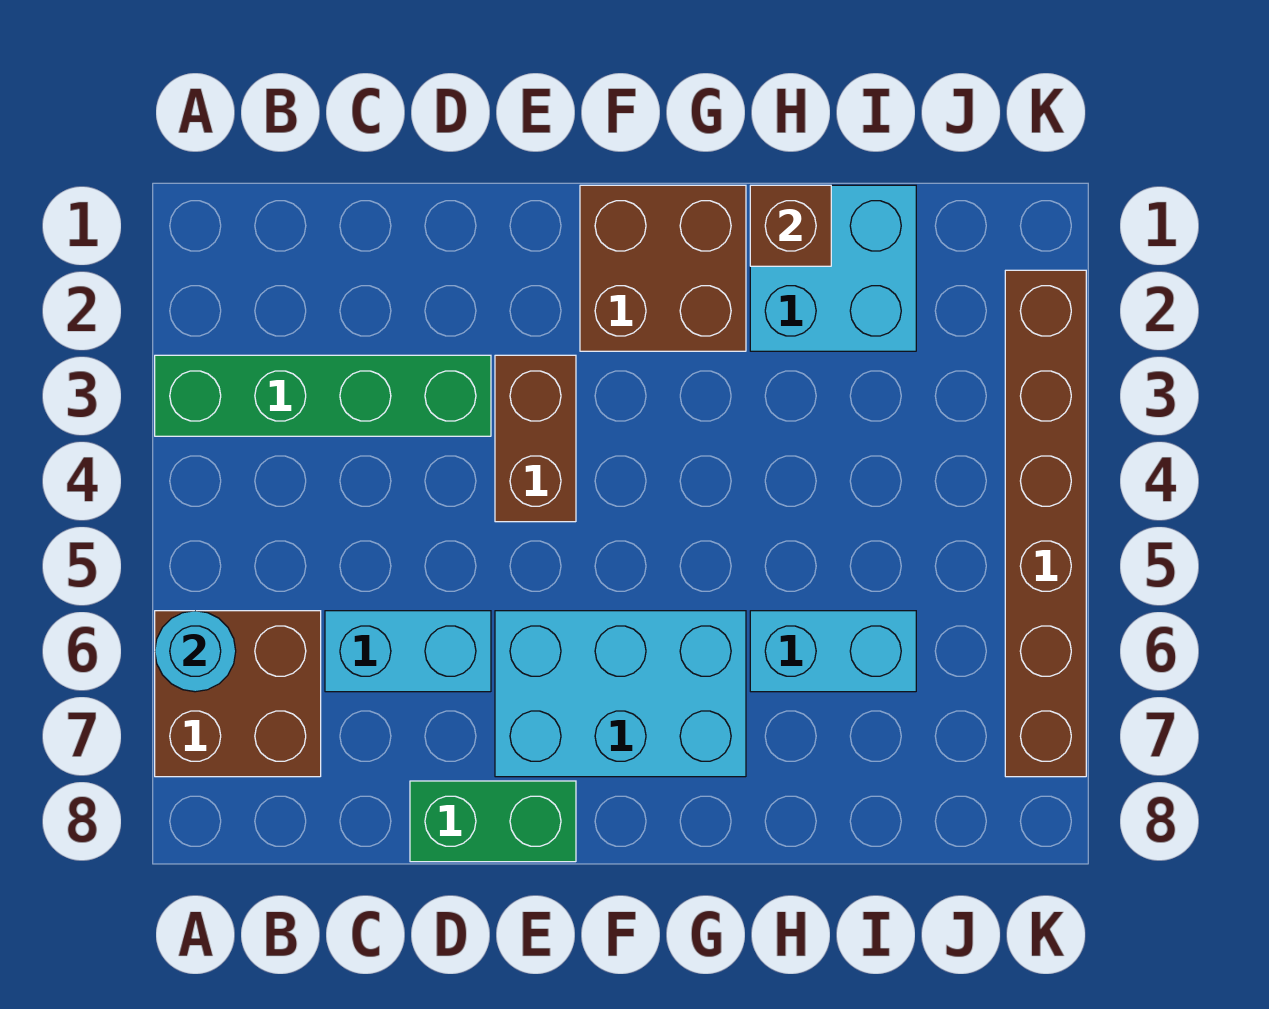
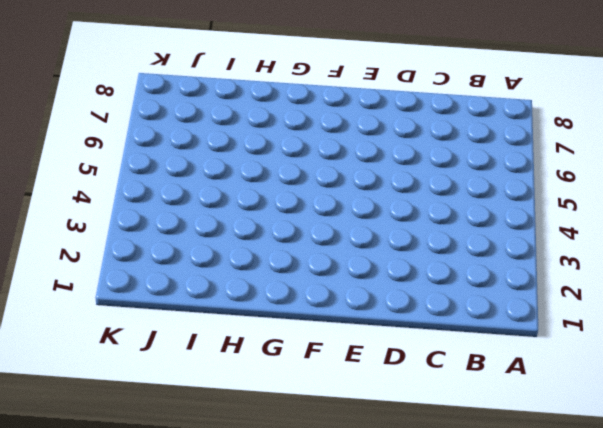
none -> green brick A3:D3 level 1
none -> brown brick A6:B7 level 1
none -> cyan brick C6:D6 level 1

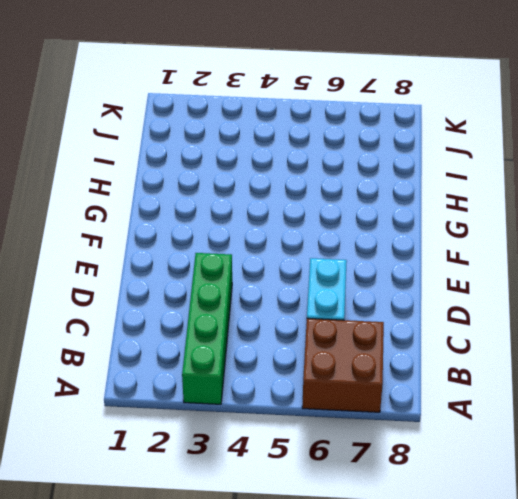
none -> green brick D8:E8 level 1
none -> brown brick E3:E4 level 1
none -> cyan brick E6:G7 level 1

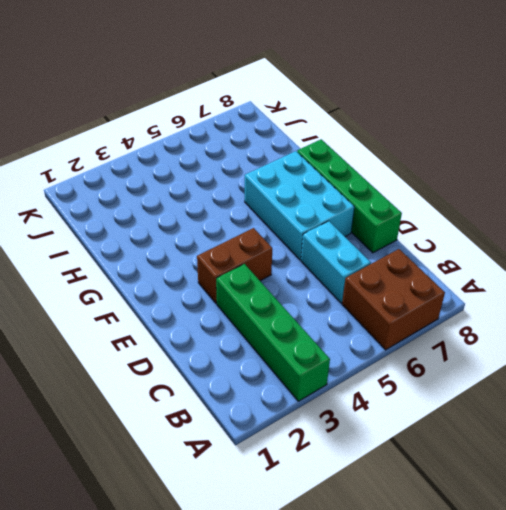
green brick D8:G8 level 1 -> green brick D8:E8 level 1
none -> brown brick F1:G2 level 1
none -> cyan brick H1:I2 level 1
none -> cyan brick H6:I6 level 1

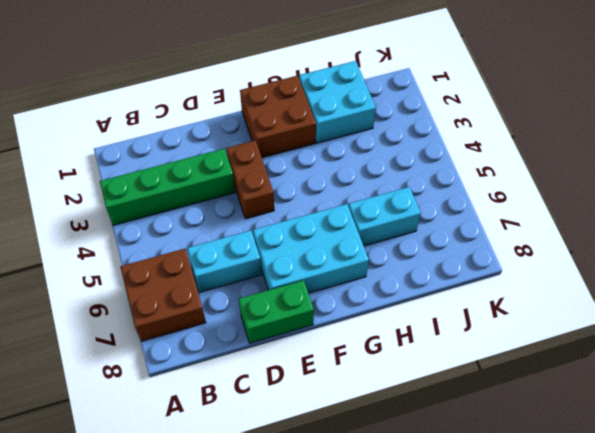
none -> brown brick K2:K7 level 1
none -> cyan round brick A6 level 2
none -> brown brick H1 level 2

